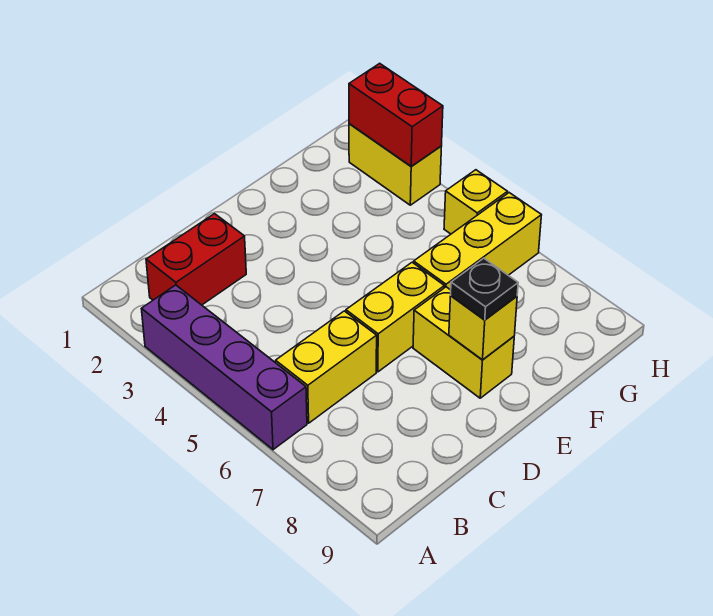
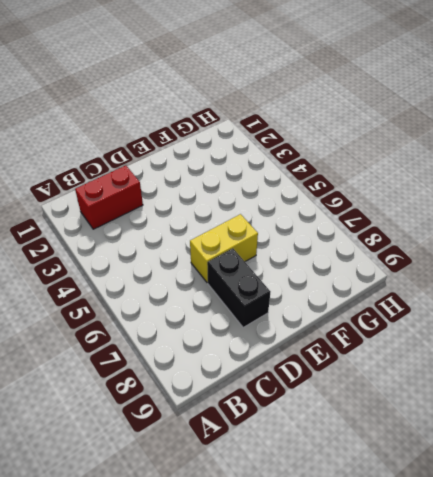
black brick D7:D8 level 1 -> none
none -> purple brick A3:A6 level 1
none -> yellow brick B6:C6 level 1

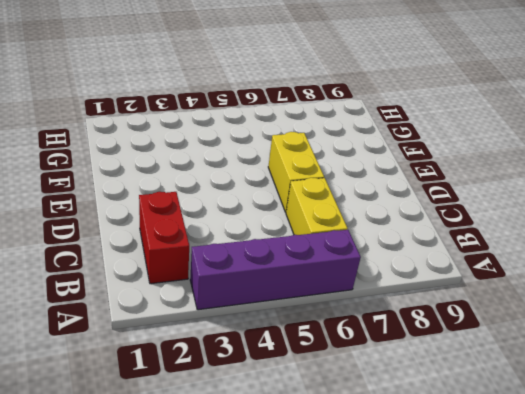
none -> yellow brick E7:E8 level 1
none -> yellow brick F6:H6 level 1

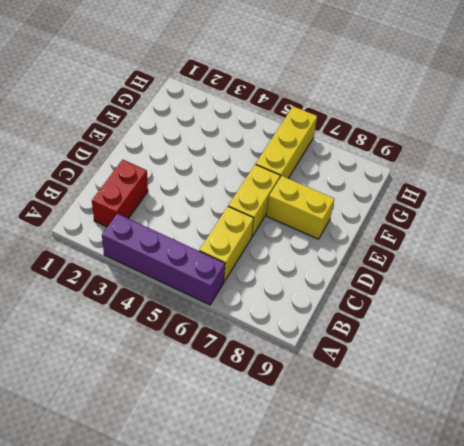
none -> yellow brick H2:H3 level 1
none -> yellow brick H5 level 1

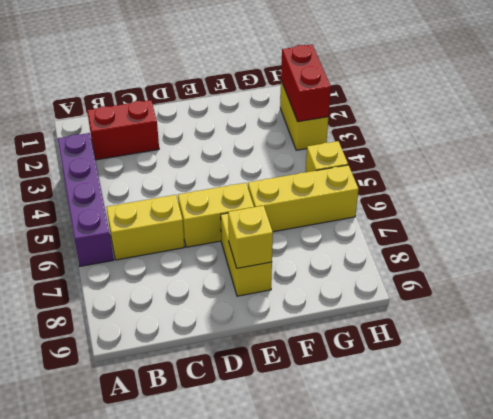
none -> black plate E8 level 3

